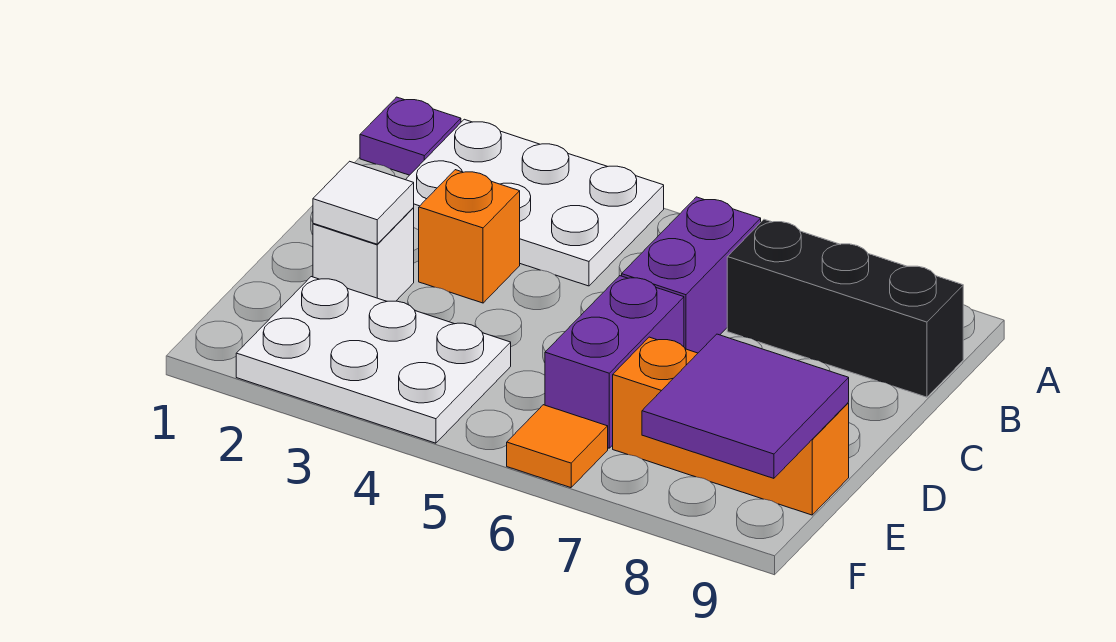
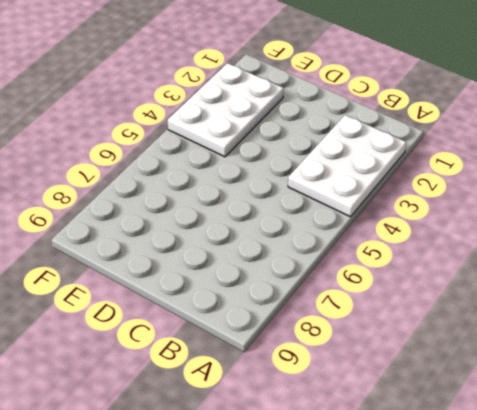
none -> purple plate A1 level 1
none -> purple brick B6:C6 level 1
none -> black brick B7:B9 level 1

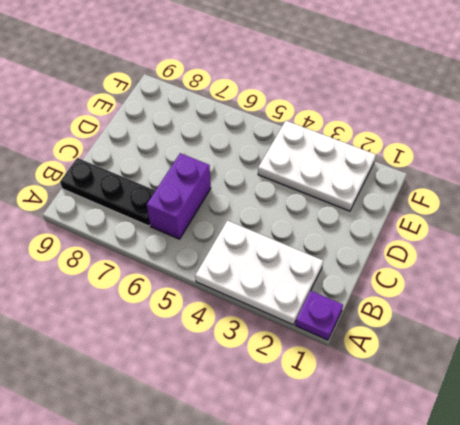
black plate B7:B9 level 1 -> black brick B7:B9 level 1
none -> orange brick C3 level 1
none -> white brick D2 level 1
none -> purple brick D6:E6 level 1

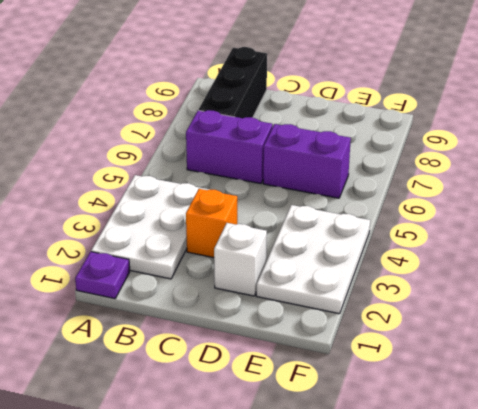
none -> orange brick E7:E9 level 1
none -> orange tile F6 level 1
none -> white tile D2 level 2

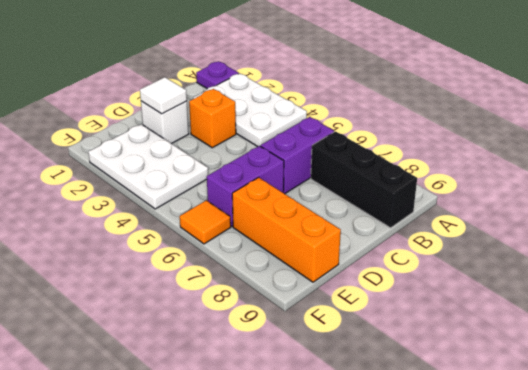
none -> purple tile E8:F9 level 2

